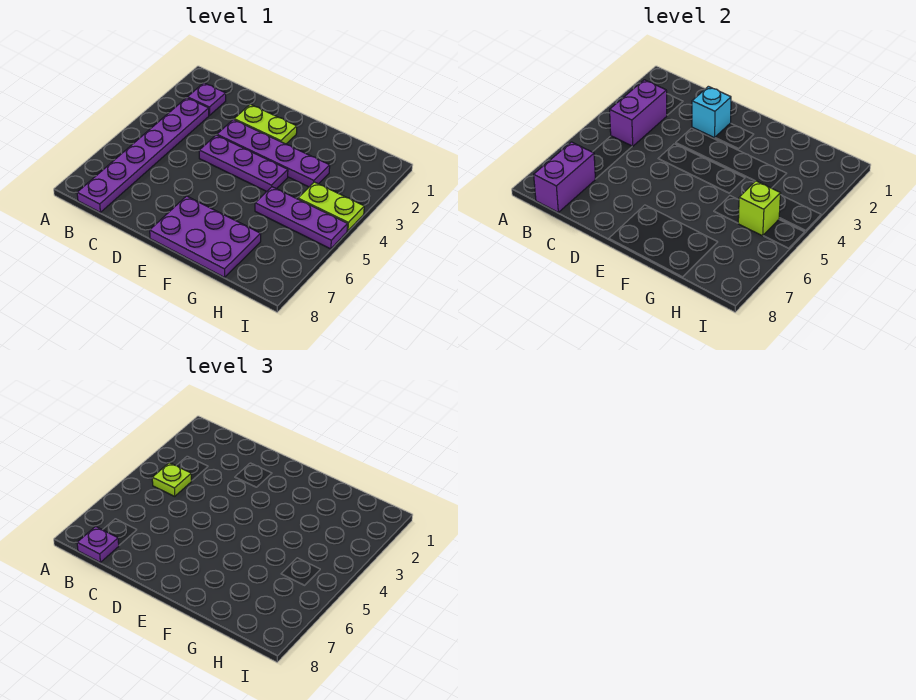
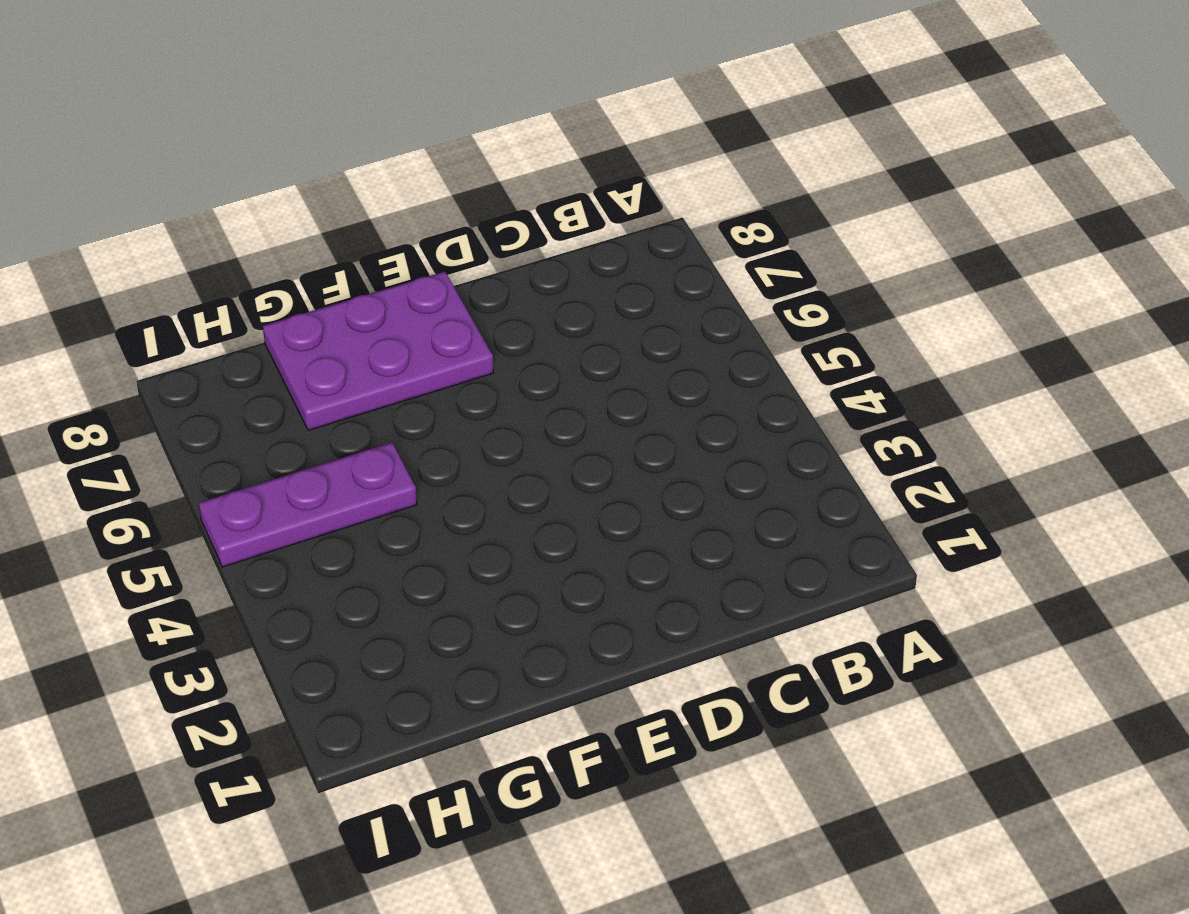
none -> purple plate B2 level 1
none -> purple plate B3:B8 level 1
none -> lime plate D2:E2 level 1

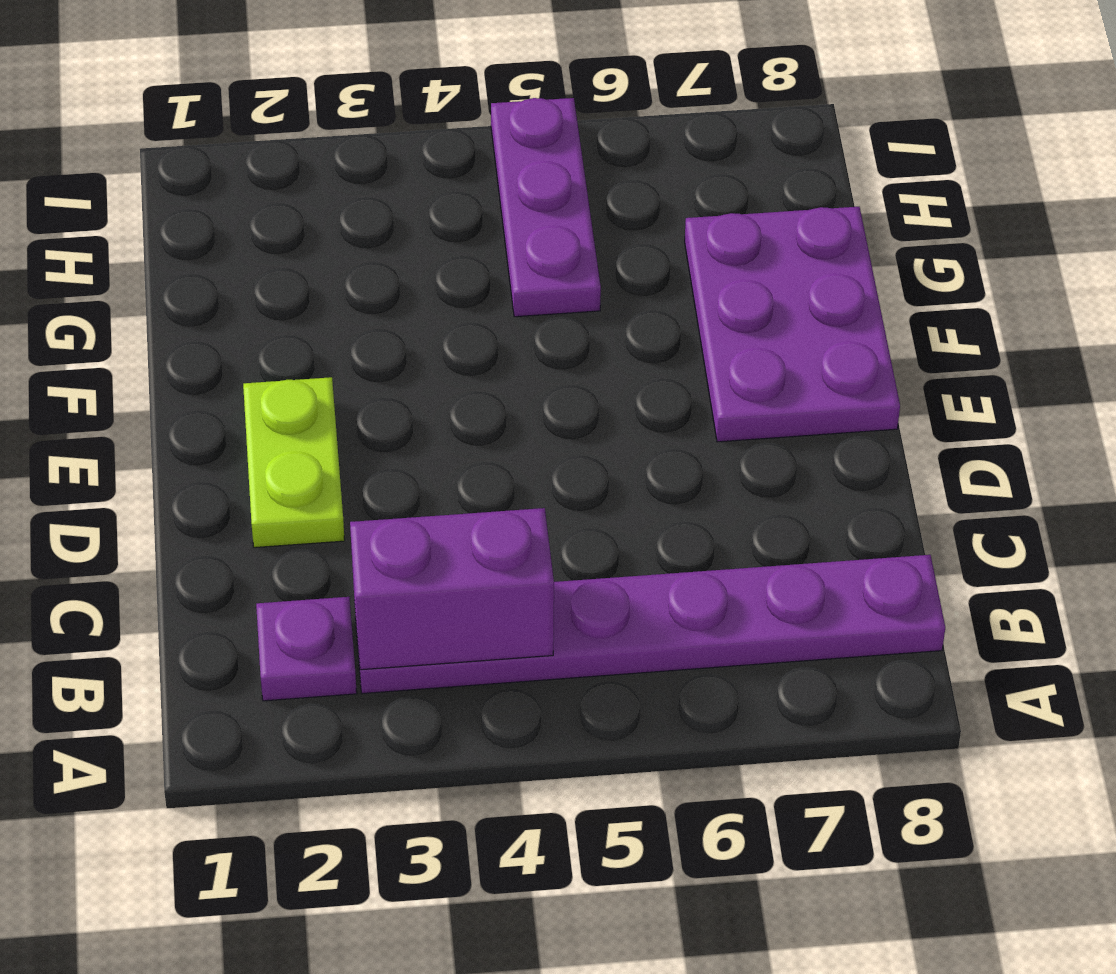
none -> purple plate D3:G3 level 1
none -> purple plate D4:F4 level 1
none -> lime plate H4:I4 level 1

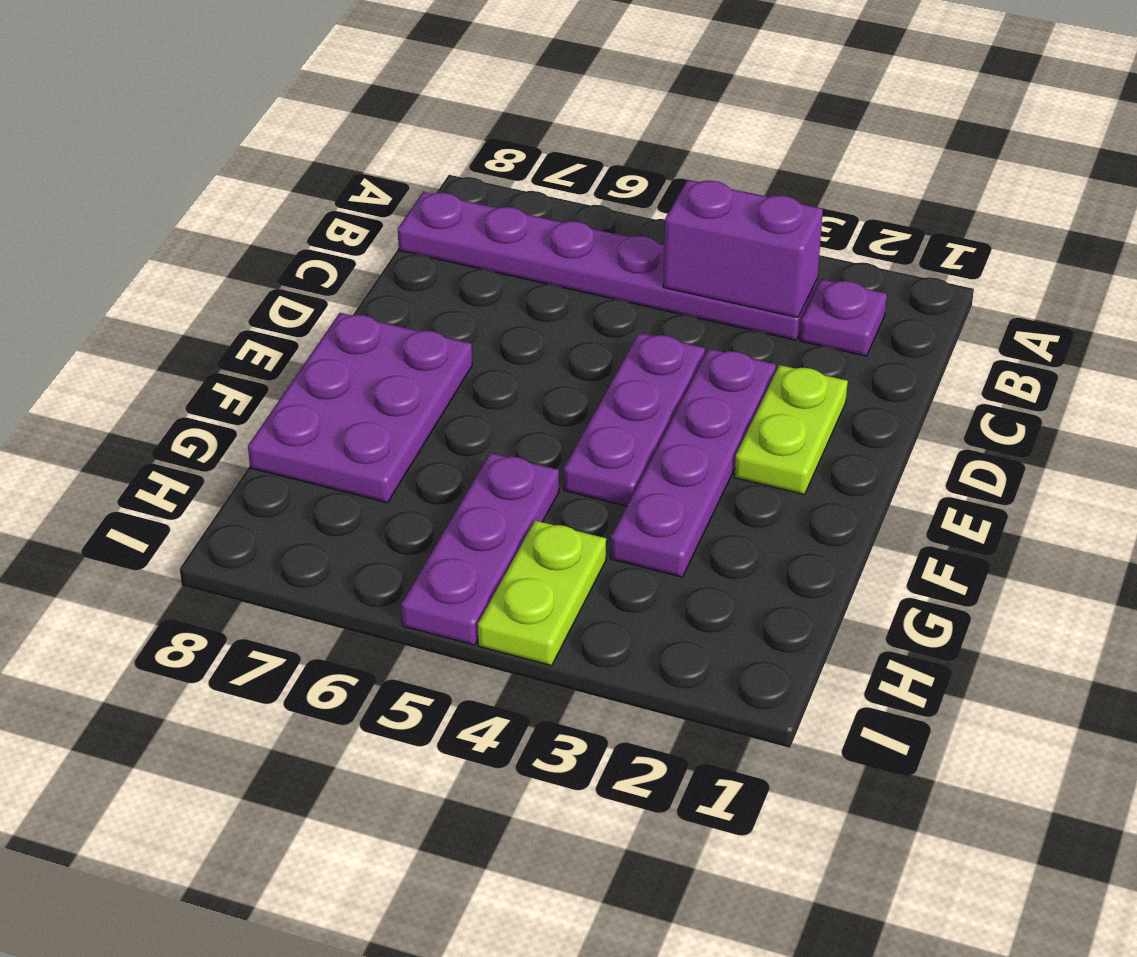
none -> purple brick B7:B8 level 2
none -> cyan brick D2 level 2
none -> lime brick H5 level 2

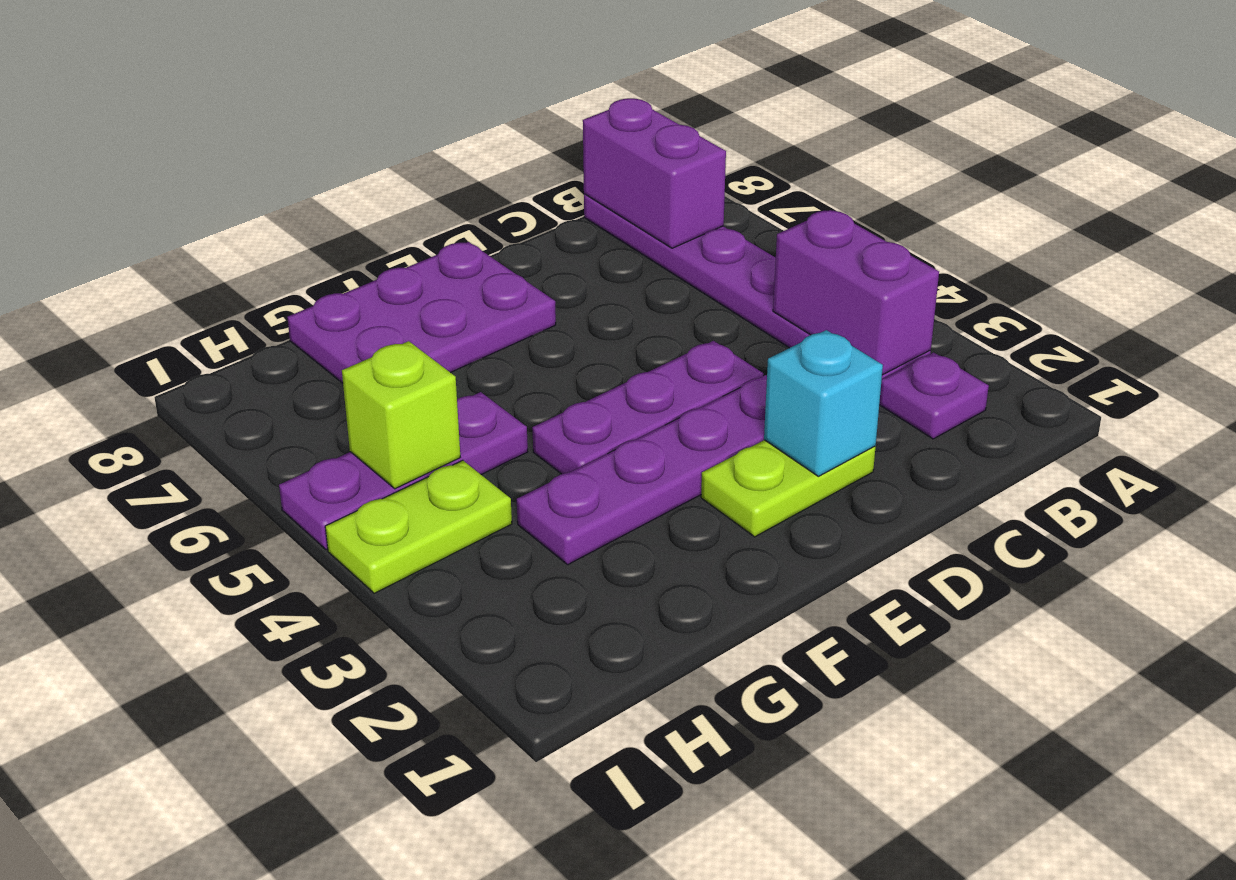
none -> lime plate B4 level 3
none -> purple plate B8 level 3

